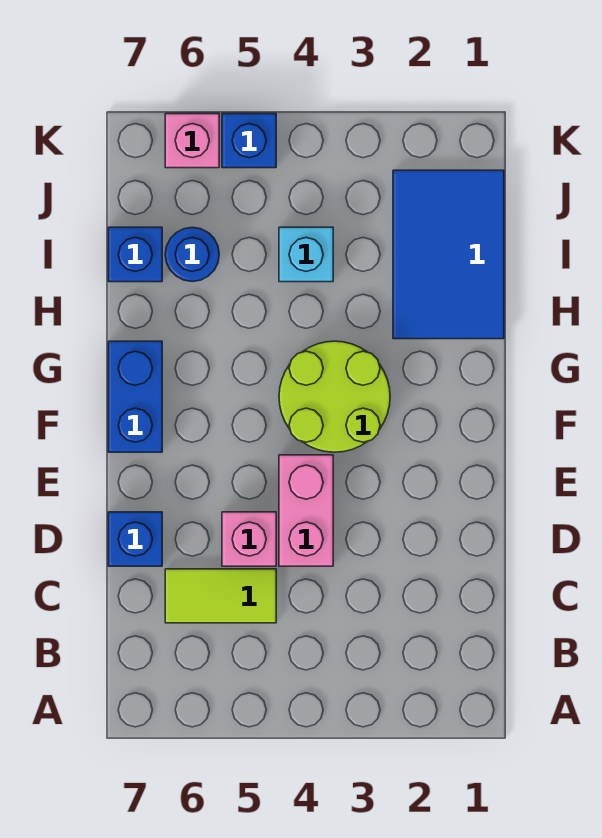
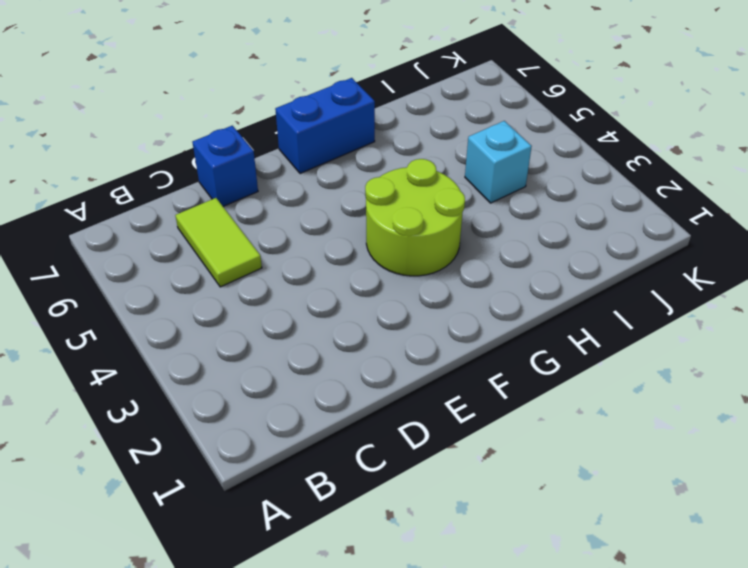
none -> pink brick D4:E4 level 1
none -> pink brick D5 level 1
none -> blue tile H1:J2 level 1

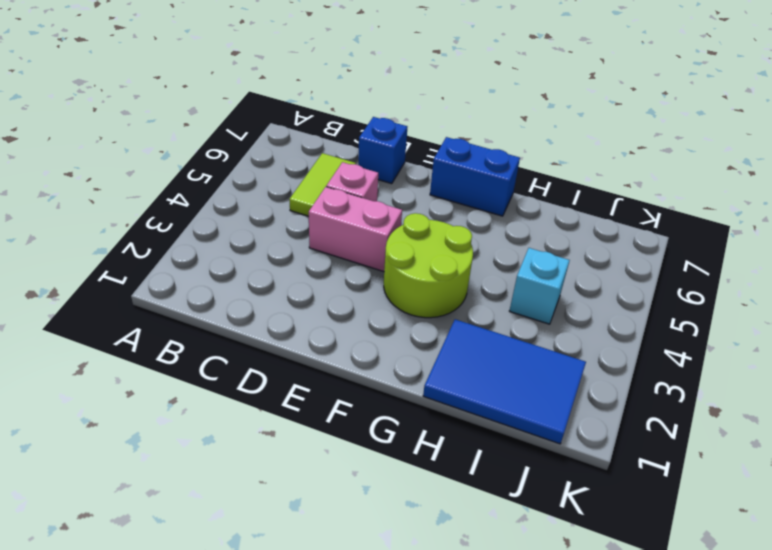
none -> blue round brick I6 level 1
none -> blue brick I7 level 1
none -> blue brick K5 level 1

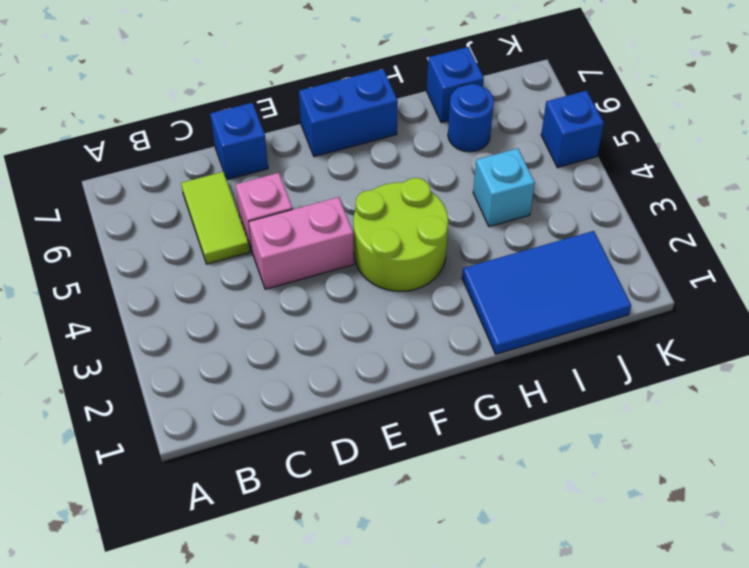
none -> pink brick K6 level 1

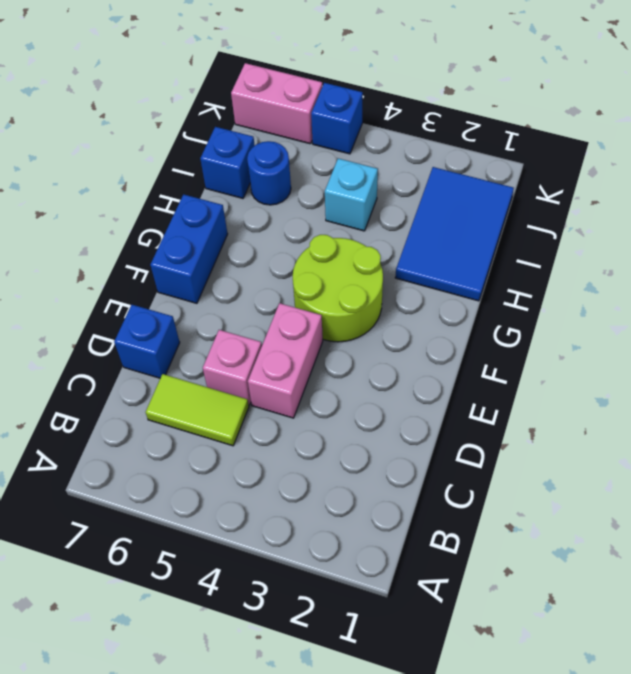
pink brick K6:K7 level 1 -> pink brick K6 level 1

